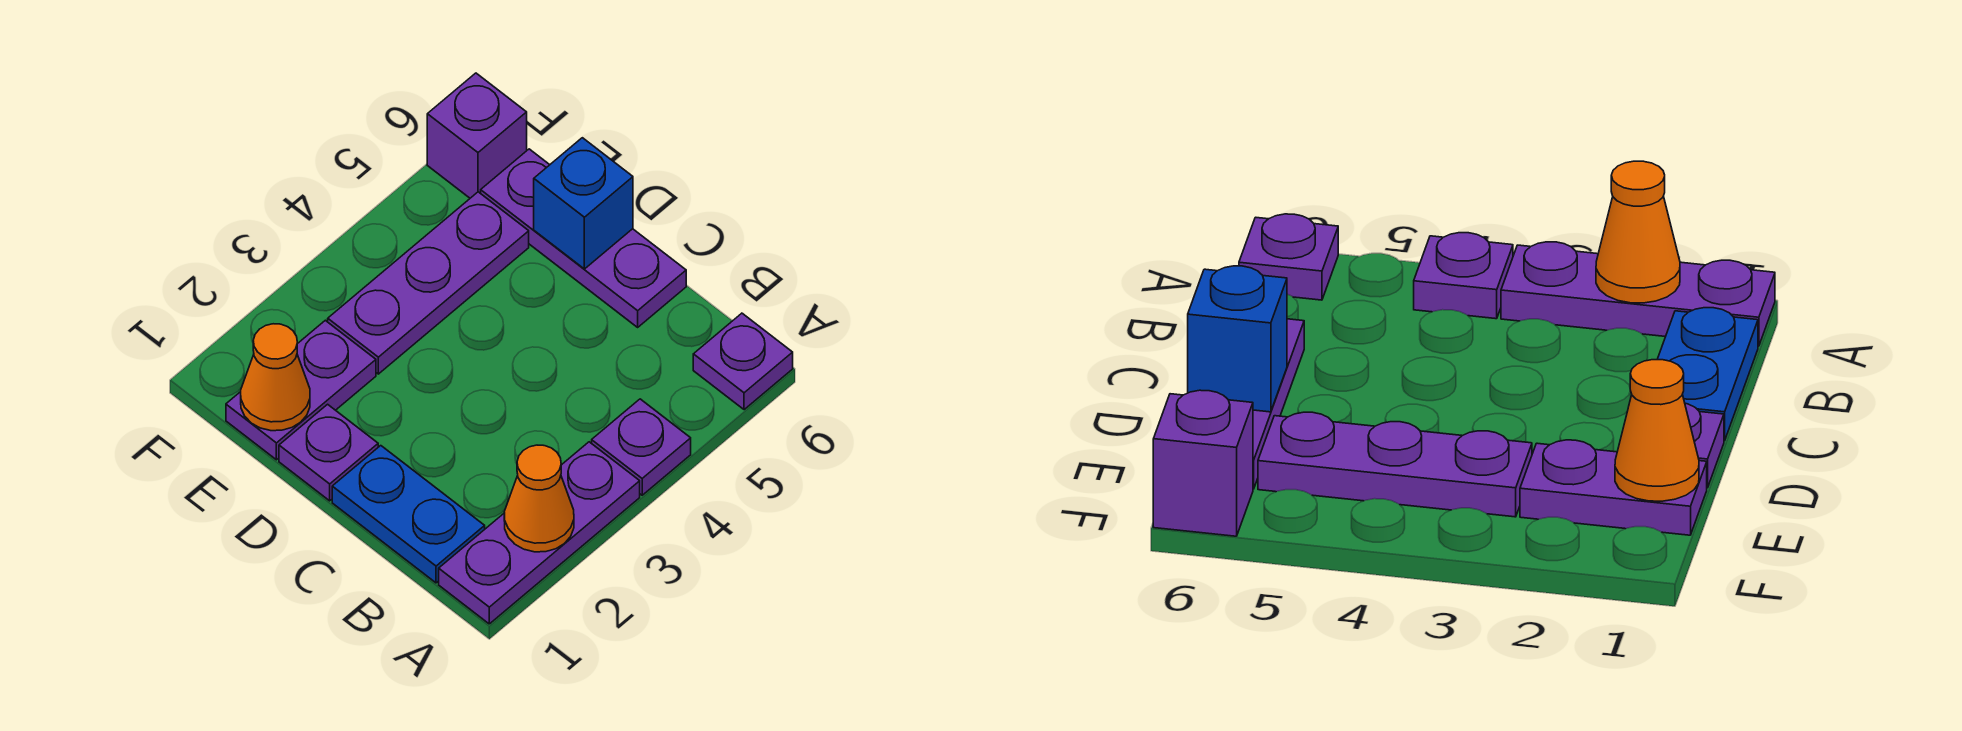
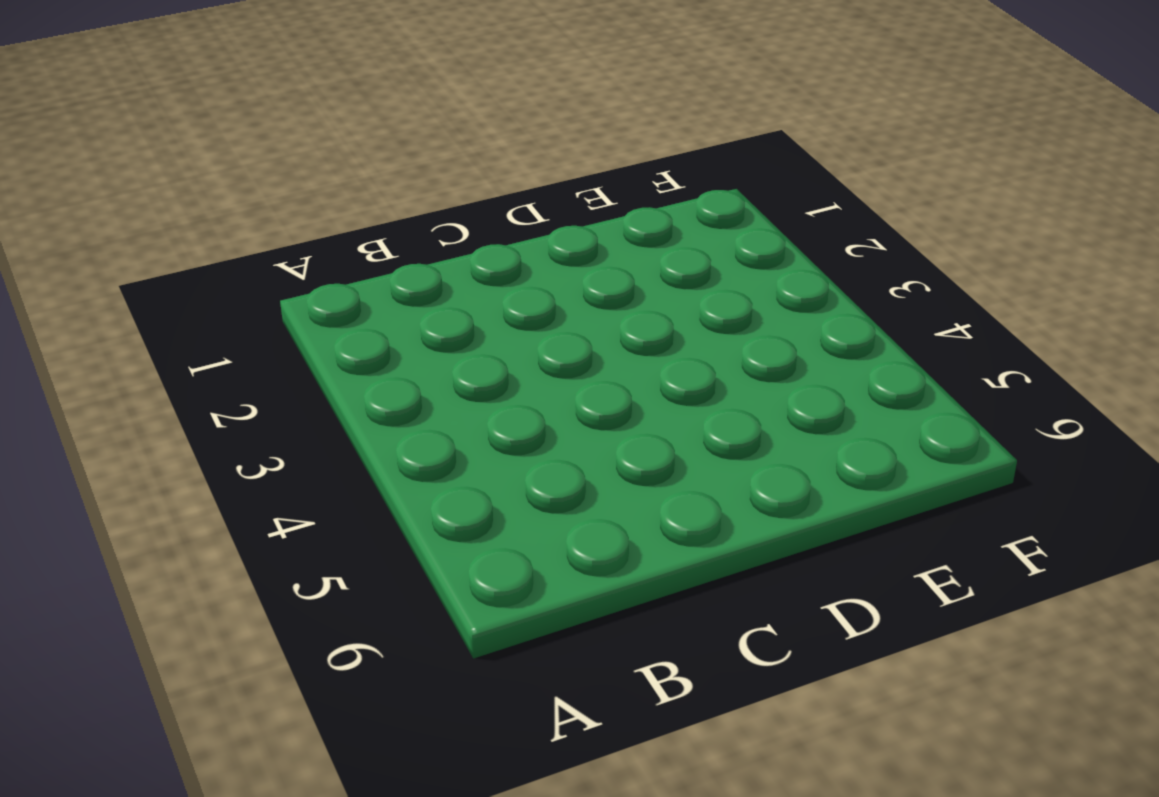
none -> purple plate A1:A3 level 1
none -> purple plate A4 level 1
none -> purple plate A6 level 1

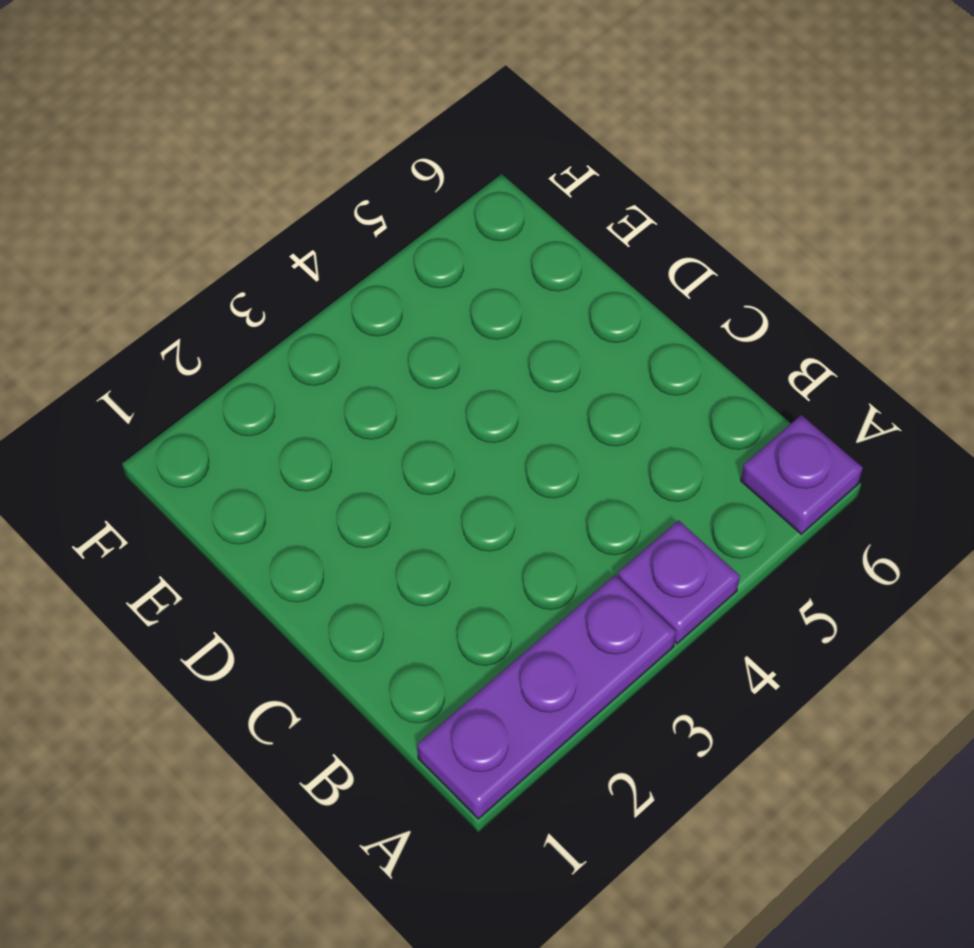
none -> blue plate B1:C1 level 1
none -> purple plate C6:E6 level 1
none -> purple plate D1 level 1

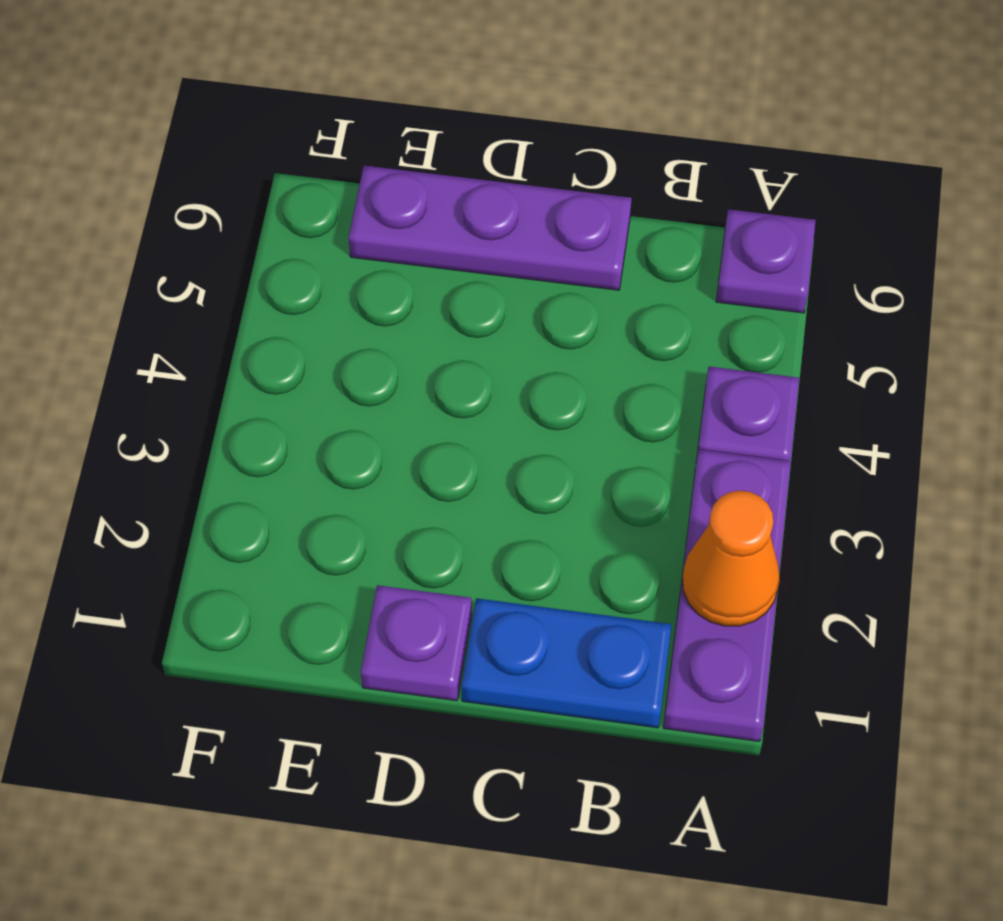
none -> purple plate E1:E2 level 1
none -> purple plate E3:E5 level 1
none -> purple brick F6 level 1

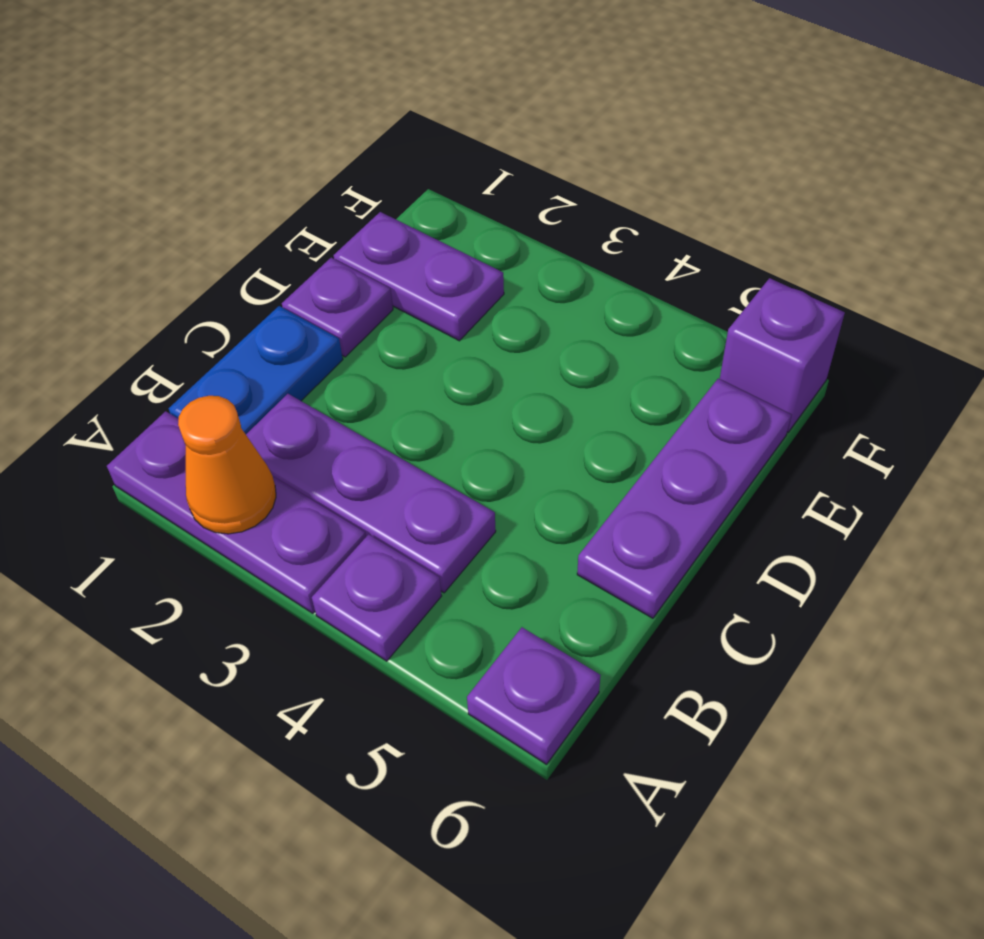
purple plate B2:B4 level 1 -> purple plate E3:E5 level 1
none -> blue brick D6 level 2
none -> orange cone E1 level 2

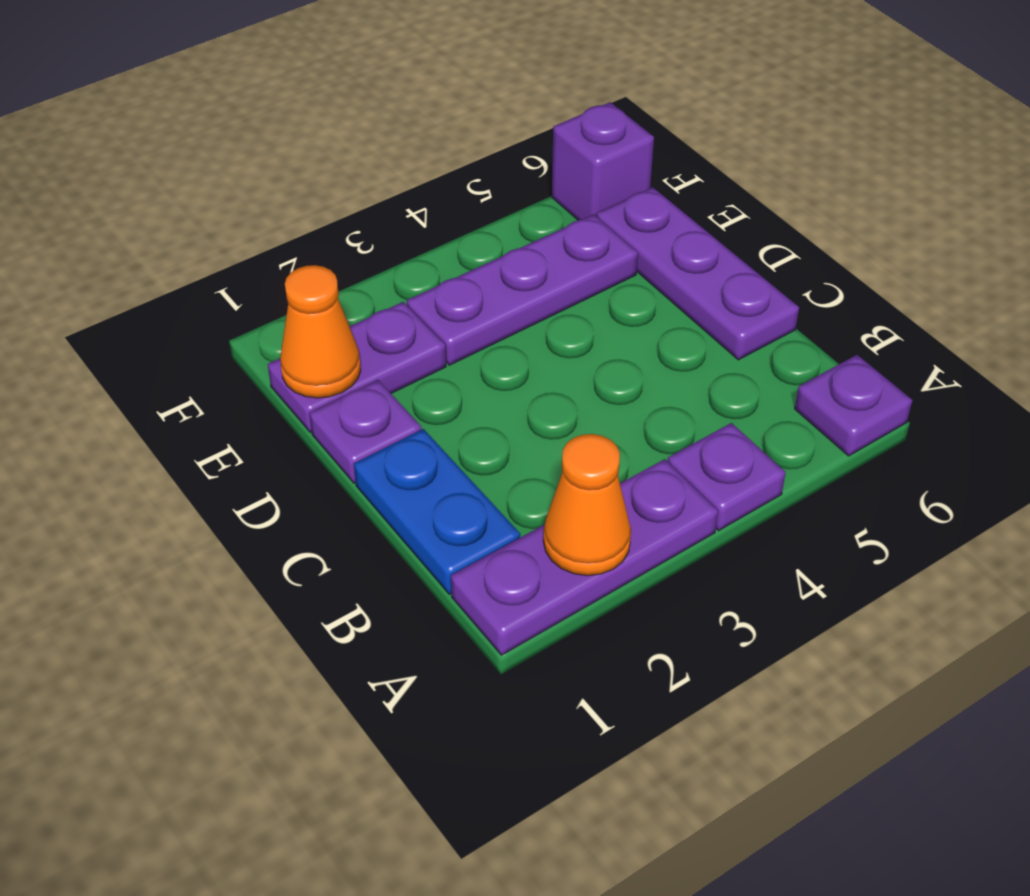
none -> blue brick D6 level 2

